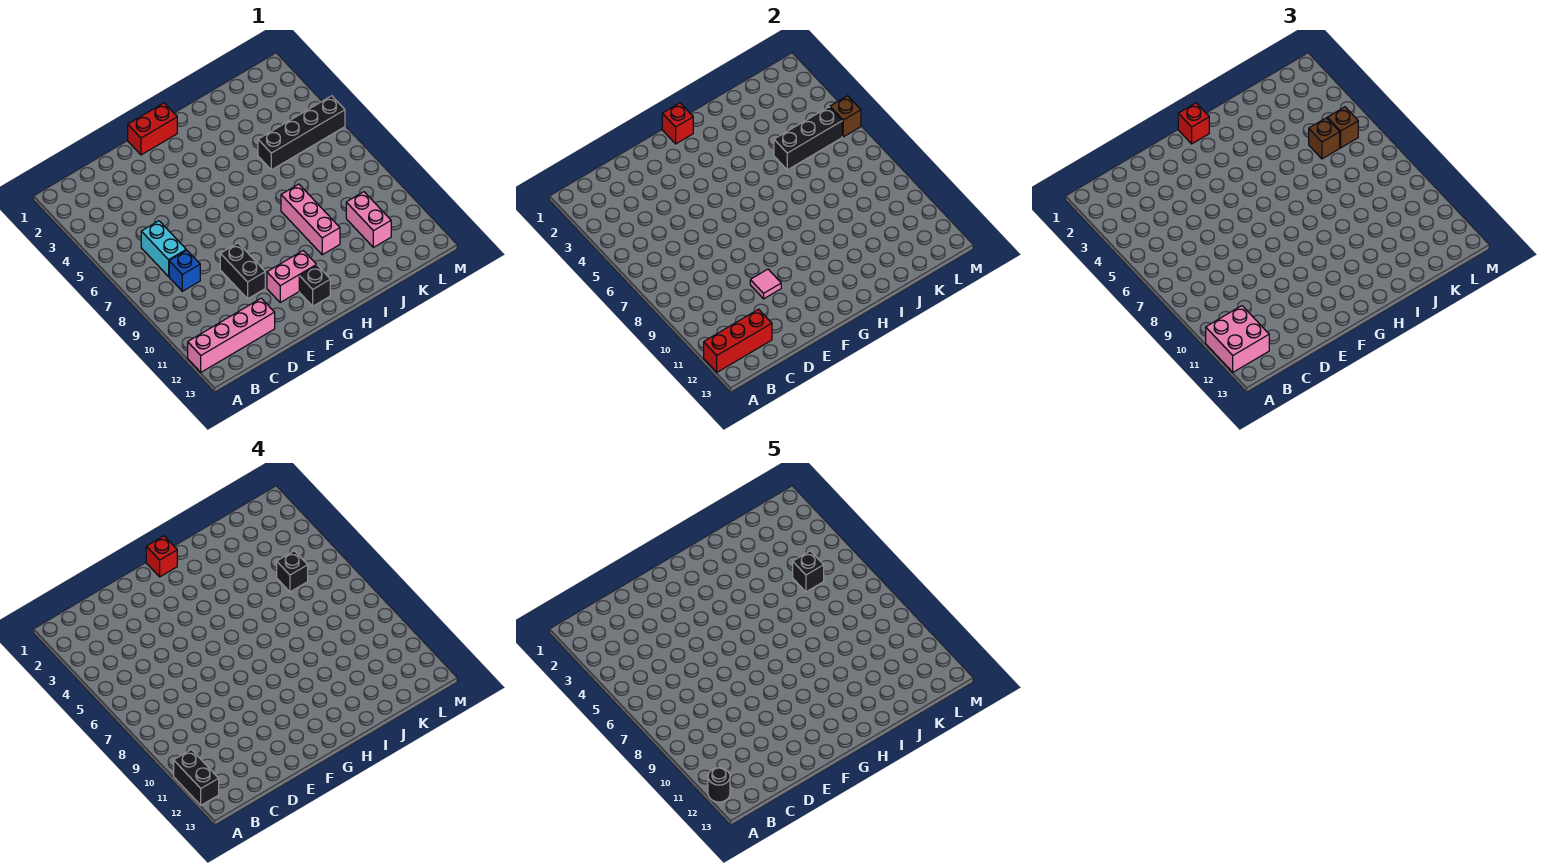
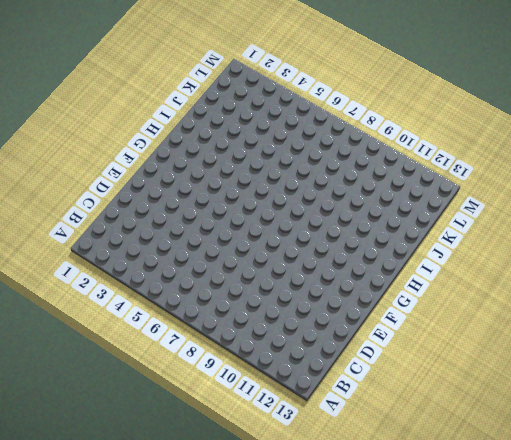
none -> pink brick A12:D12 level 1
none -> cyan brick C6:C7 level 1
none -> blue brick C8 level 1

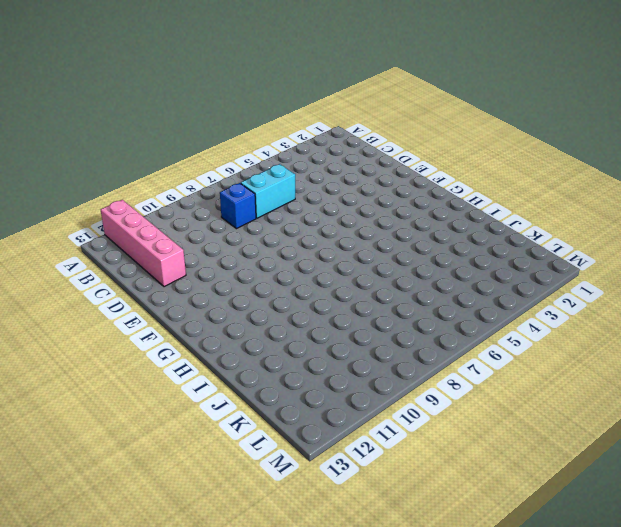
none -> black brick E9:E10 level 1
none -> red brick F1:G1 level 1
none -> pink brick F11:G11 level 1

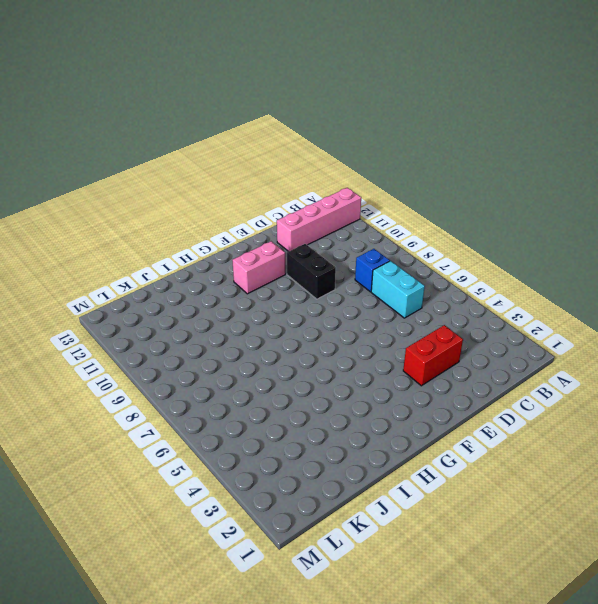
red brick D3:E3 level 1 -> red brick F1:G1 level 1
none -> black brick G12 level 1
none -> pink brick I8:I10 level 1
none -> black brick J5:M5 level 1

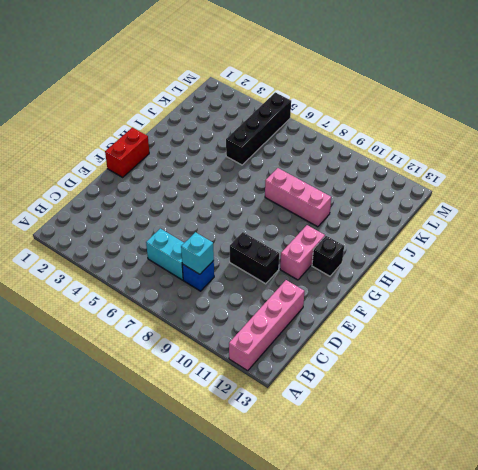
cyan brick C8 level 2 -> none
none -> pink brick K10:K11 level 1
none -> red brick A12:C12 level 2
none -> pink tile E10 level 2

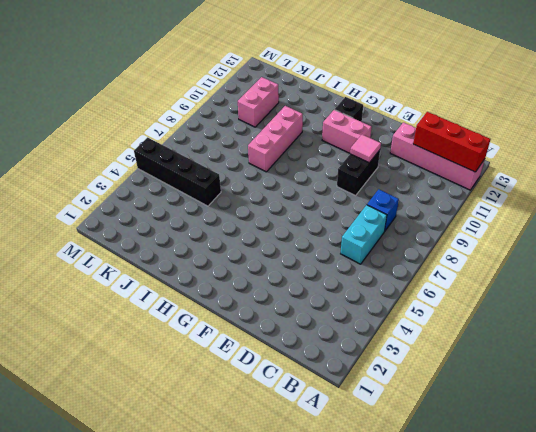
none -> red brick F1:G1 level 1
none -> red brick G1 level 2
none -> black brick J5:L5 level 2

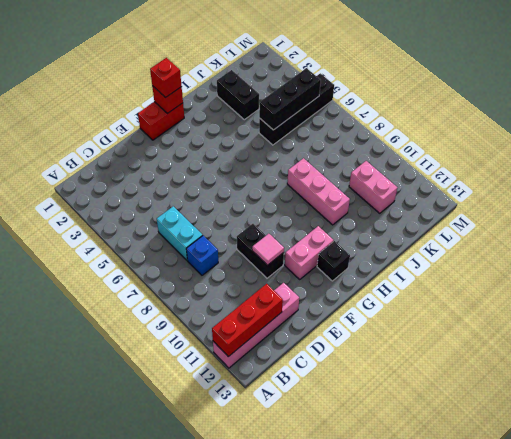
black brick J2:J3 level 1 -> black brick A11:A12 level 4
none -> brown brick M5 level 2
none -> pink brick A11:B12 level 3
none -> brown brick K5 level 3

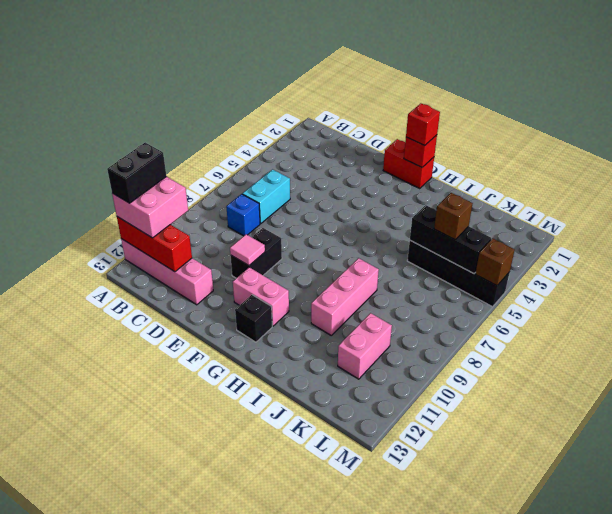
none -> brown brick L5 level 3
none -> red brick G1 level 4
none -> black brick K5 level 4

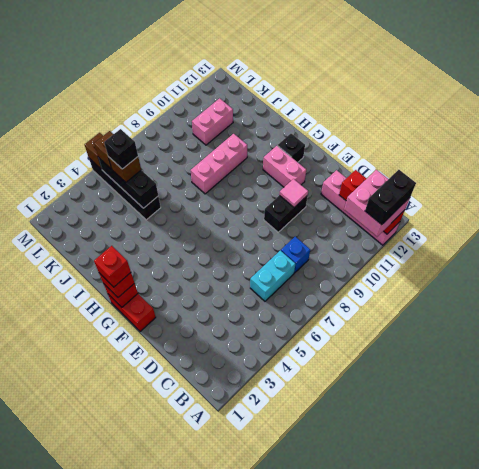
none -> black round brick A12 level 5
none -> black brick K5 level 5

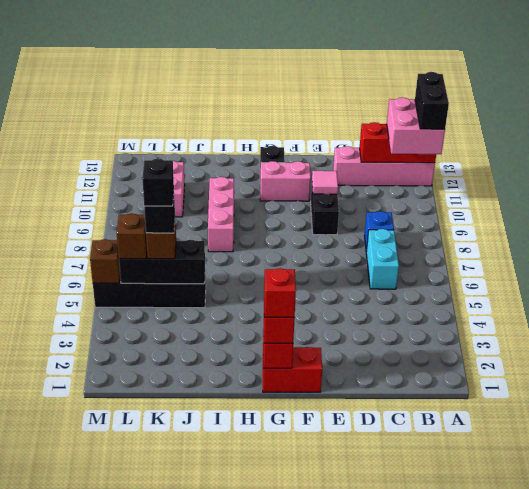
none -> black round brick A12 level 5

